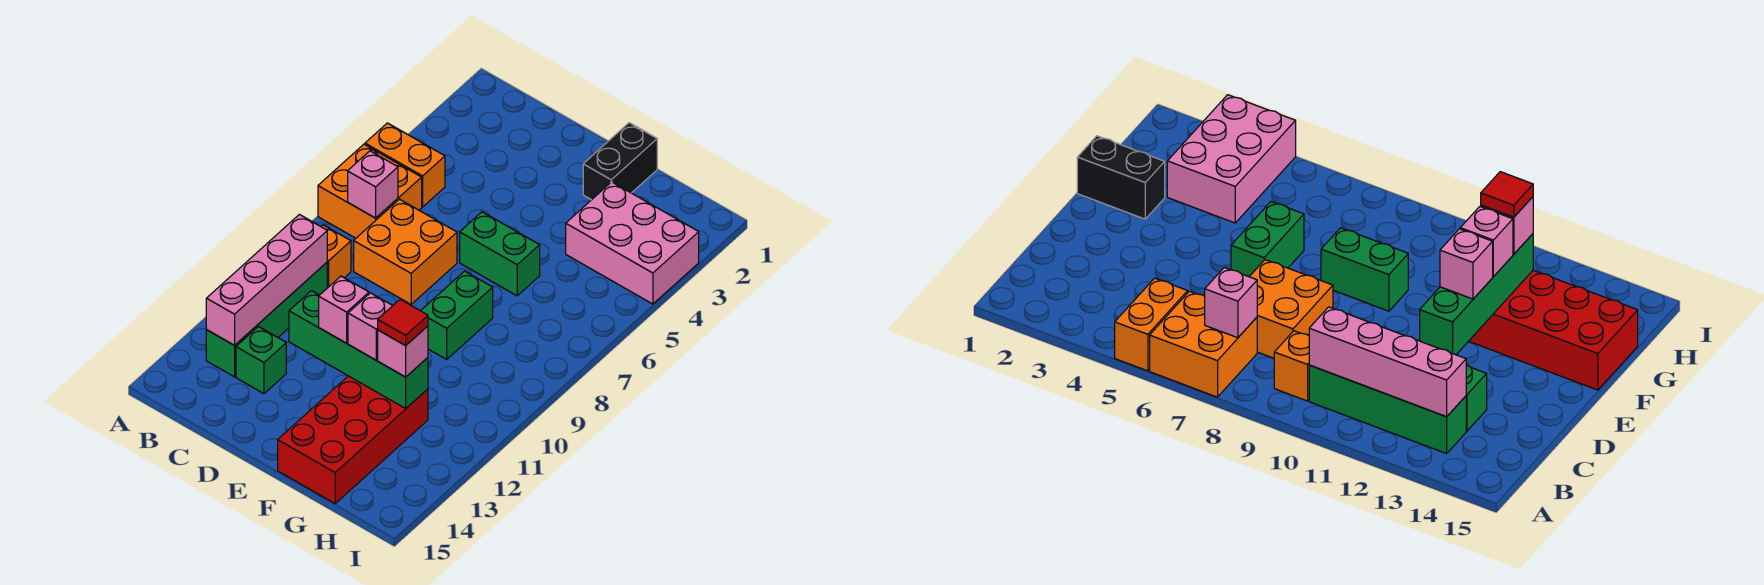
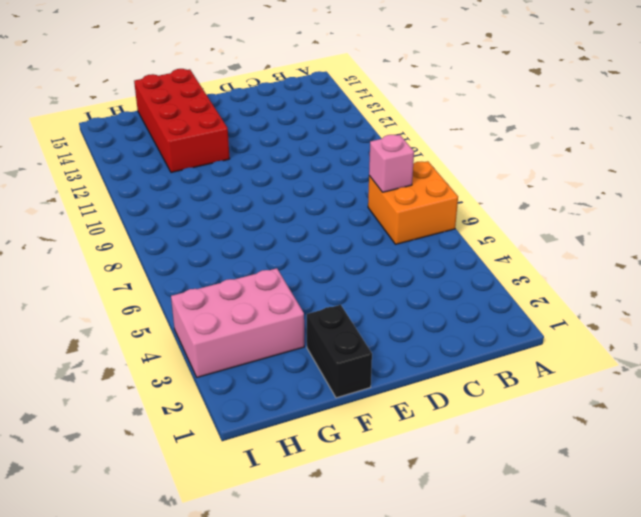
none -> orange brick A5:B5 level 1
none -> orange brick B9 level 1
none -> green brick B10:B13 level 1

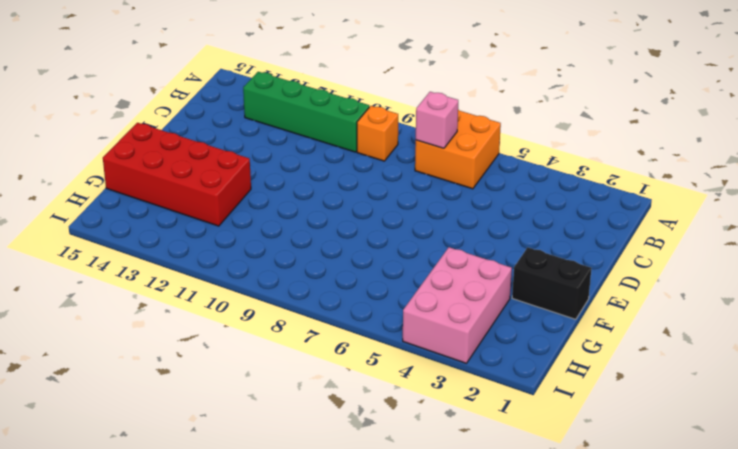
none -> orange brick A5:B5 level 1
none -> orange brick C7:D8 level 1
none -> green brick C13 level 1

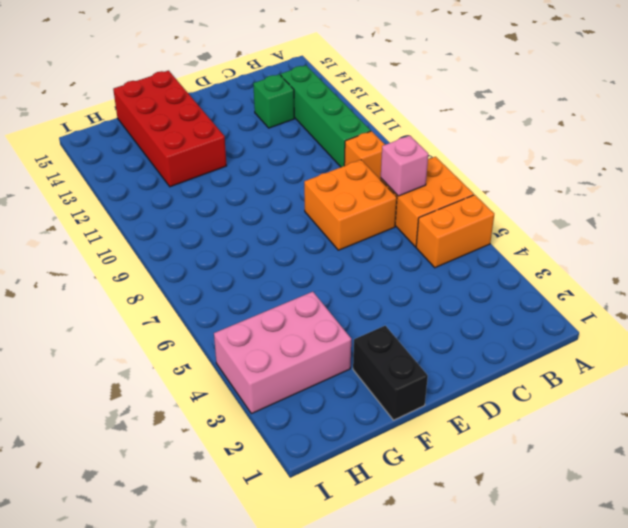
none -> green brick E6:F6 level 1
none -> green brick F8:F9 level 1
none -> pink brick B10:B13 level 2

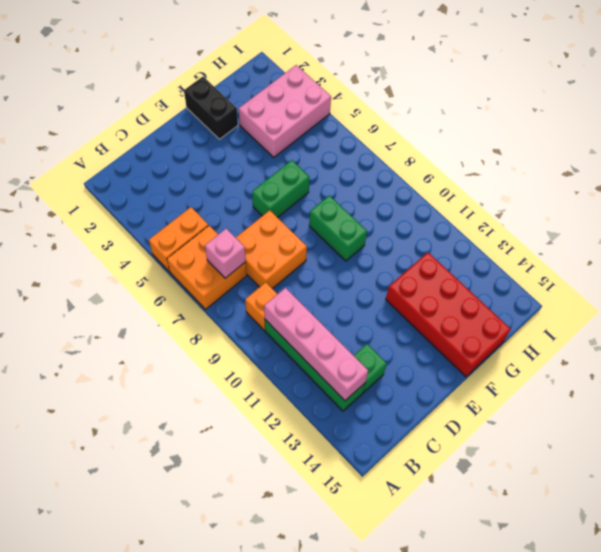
none -> green brick D12:G12 level 2
none -> pink brick E12 level 3
none -> pink brick F12 level 3

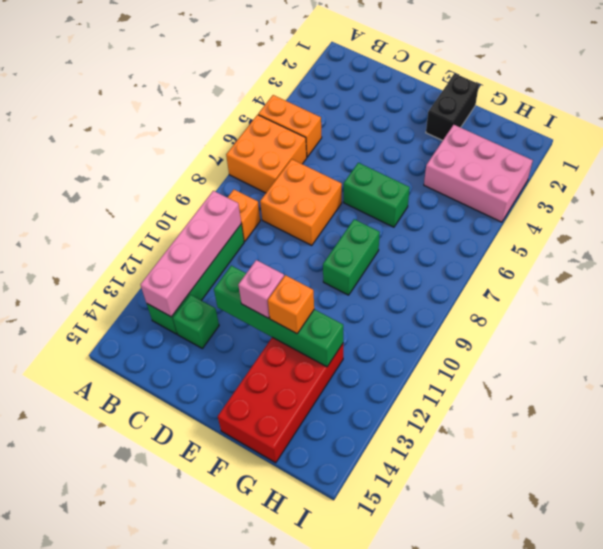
orange brick F12 level 3 -> pink brick F12 level 3
none -> pink brick B7 level 2
none -> pink brick G12 level 3
none -> red tile G12 level 4

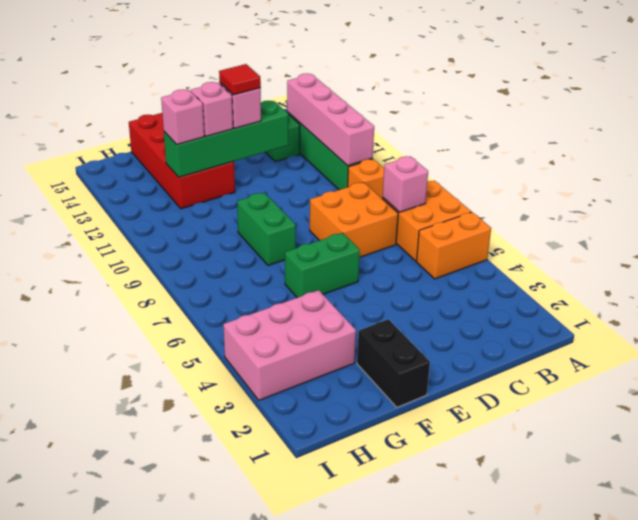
red tile E12 level 4 -> red tile G12 level 4

